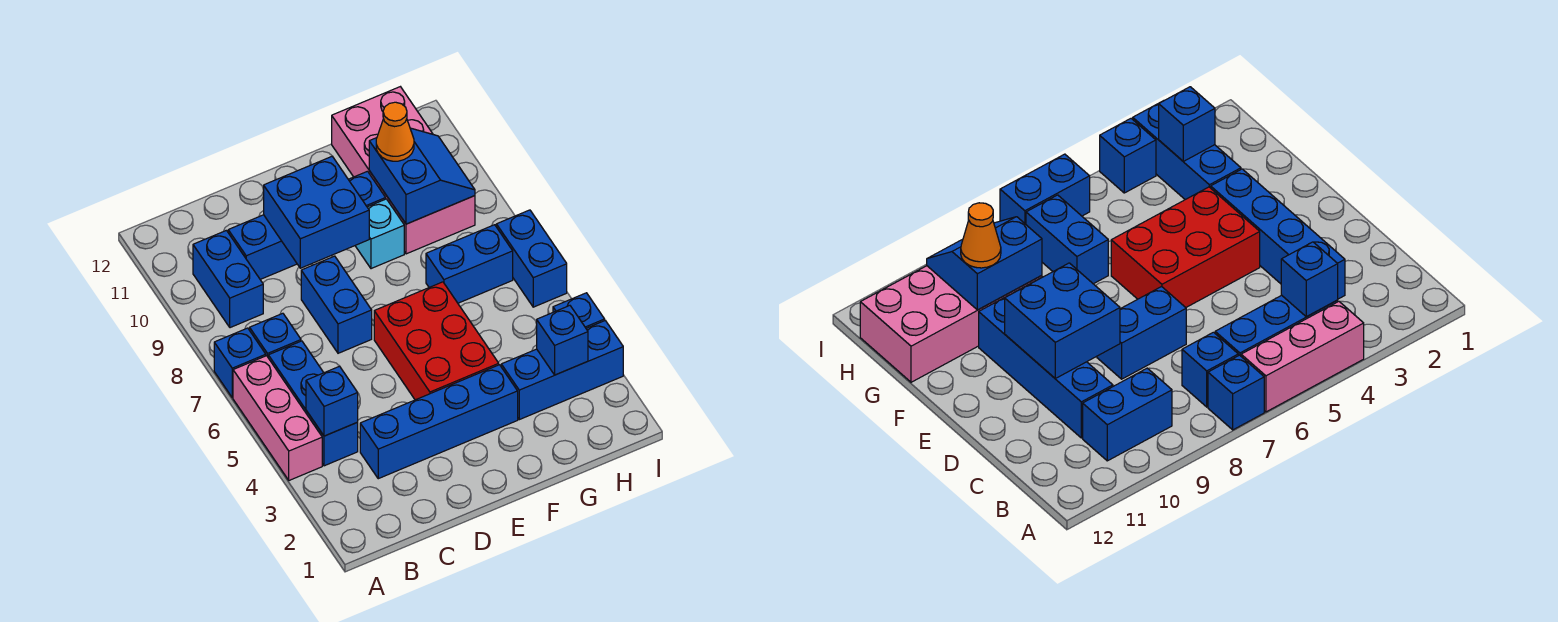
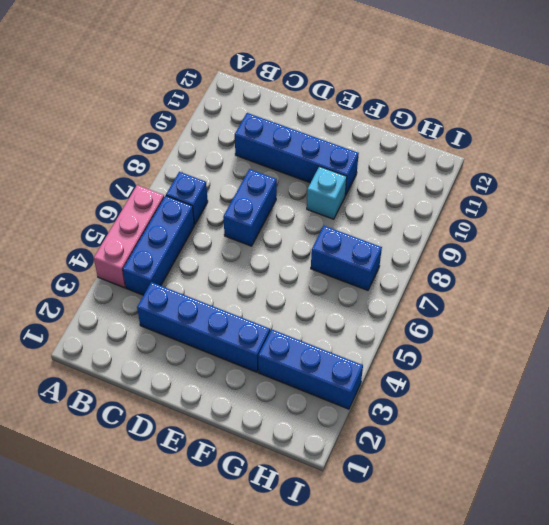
none -> blue brick A7 level 1
none -> blue brick B9:B10 level 1
none -> red brick E4:F6 level 1

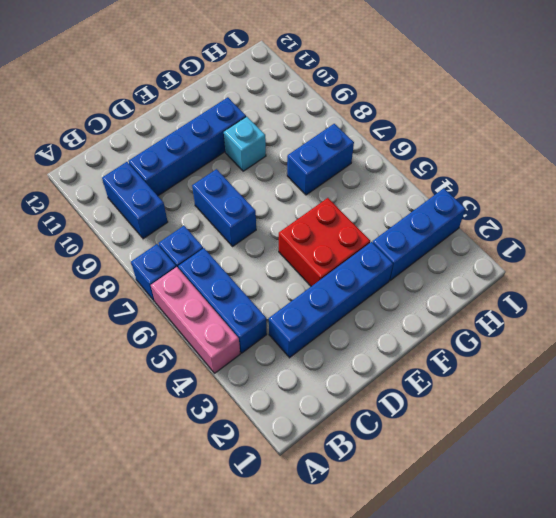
red brick E4:F5 level 1 -> red brick E4:F6 level 1
none -> pink brick G9:H12 level 1
none -> blue brick I4 level 1
none -> blue brick I6:I7 level 1

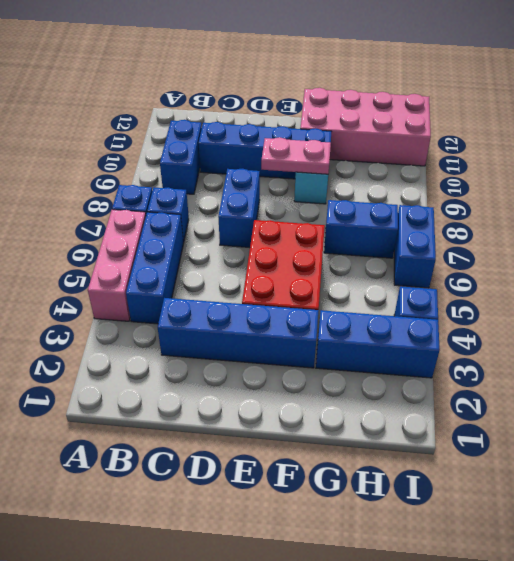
pink plate E9:F9 level 2 -> blue brick D9:E10 level 2
pink brick F11:I12 level 1 -> pink brick G9:H12 level 1
none -> blue brick B4 level 2
none -> blue slope G9:H10 level 2 top G
none -> blue brick H3 level 2

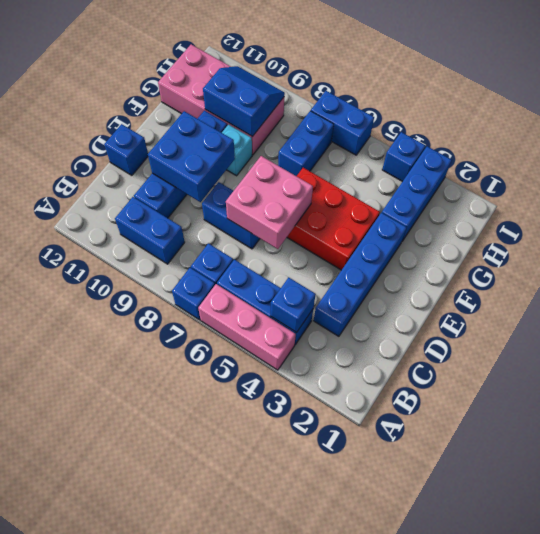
pink brick D6:E7 level 2 -> none
blue brick D12 level 1 -> blue brick H3 level 2
none -> orange cone G10 level 3

